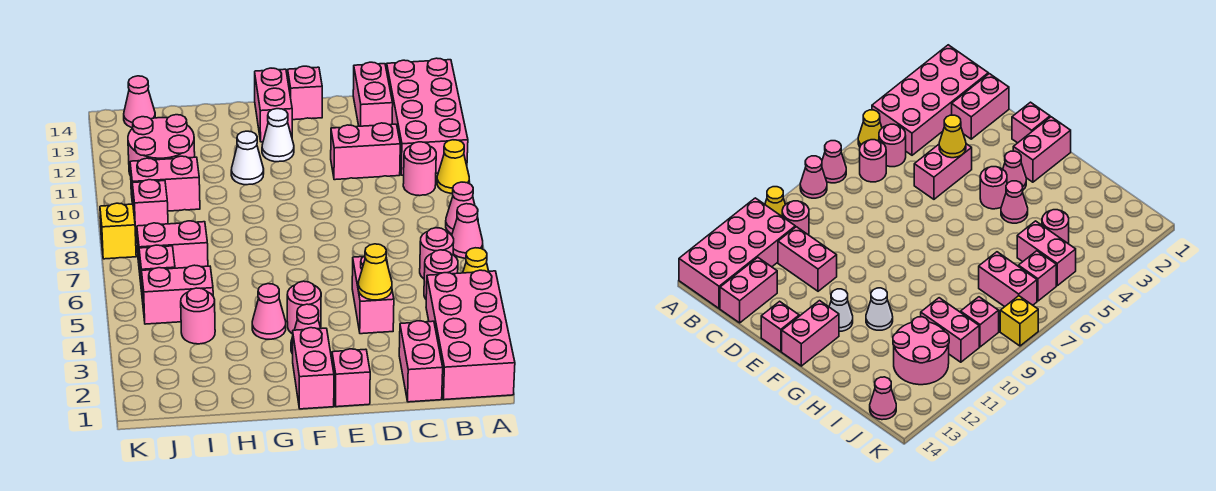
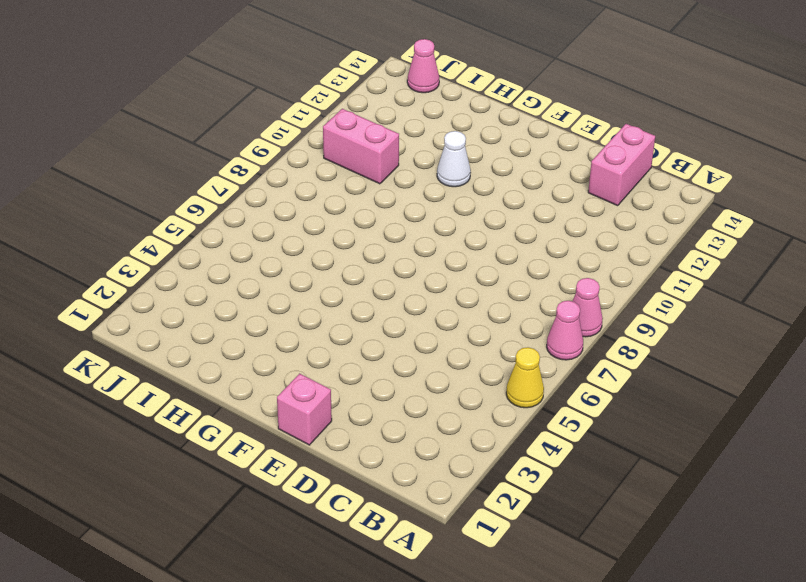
none -> pink brick A1:B4 level 1
none -> yellow cone A10 level 1
none -> pink brick A11:B14 level 1
none -> pink round brick B5 level 1

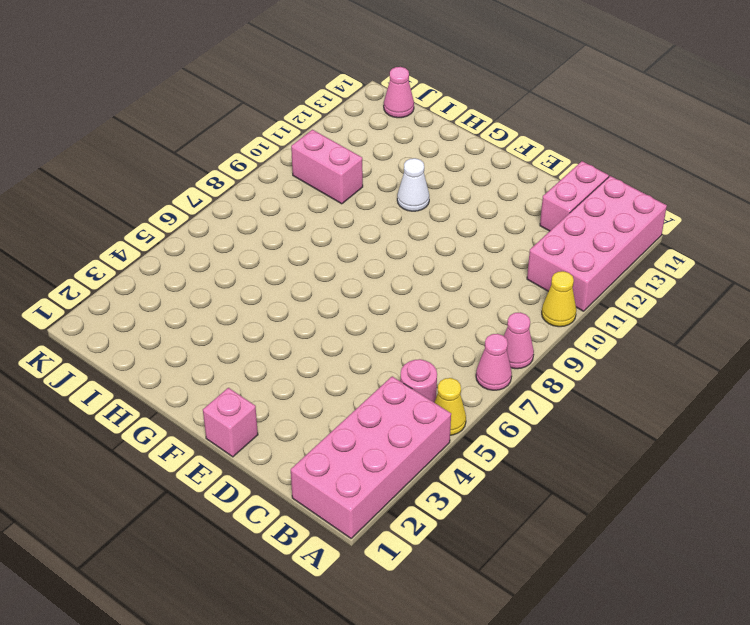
none -> pink round brick B6 level 1
none -> pink round brick B10 level 1
none -> pink brick C1:C2 level 1
none -> pink brick C11:D11 level 1

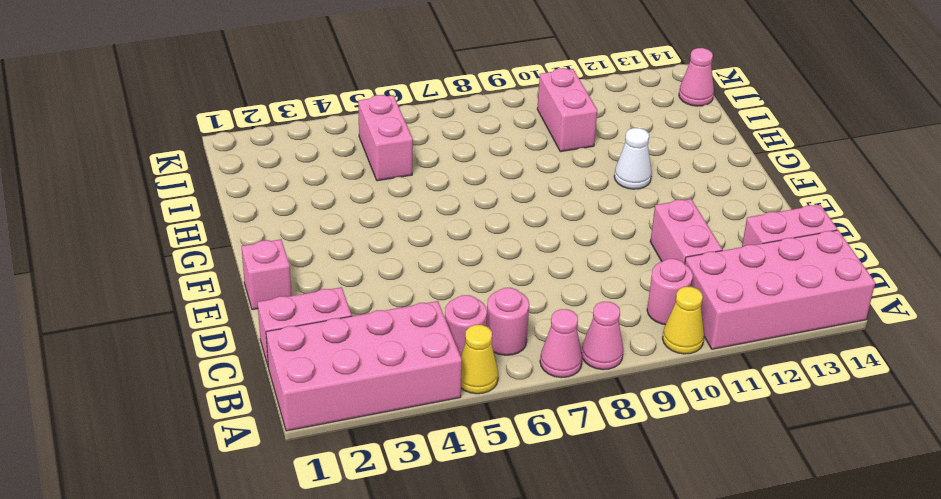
none -> pink brick D4:D5 level 1
none -> pink brick E14 level 1
none -> pink brick F1:F2 level 1
none -> pink cone F3 level 1

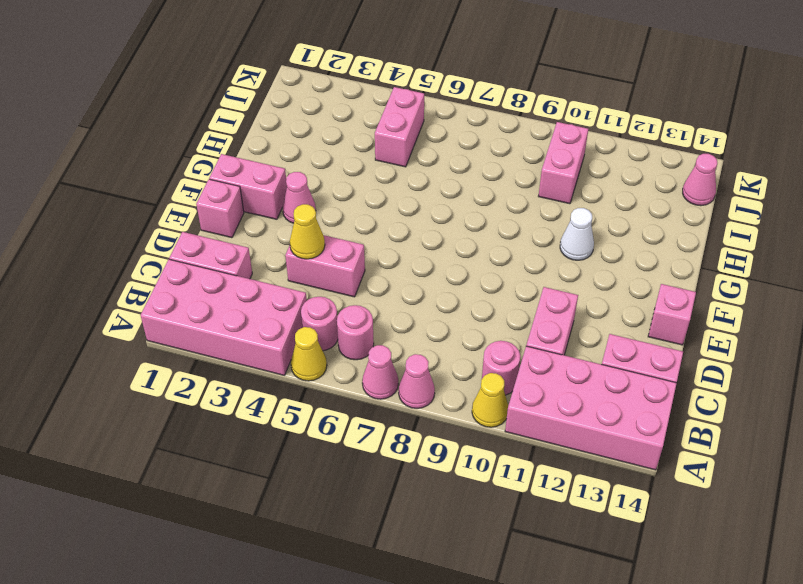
none -> pink round brick F4 level 1
none -> white cone F12 level 1
none -> pink brick F13:F14 level 1
none -> pink cone G4 level 1

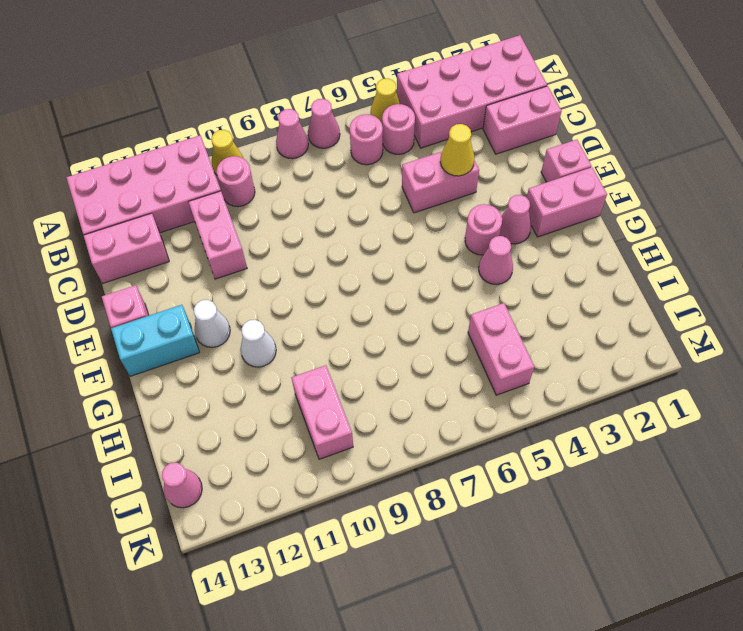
cyan brick F13:F14 level 1 -> pink brick F13:F14 level 1
none -> pink round brick I4 level 1
none -> pink brick I7:J7 level 1
none -> pink round brick I11:J12 level 1
none -> pink brick J6 level 1

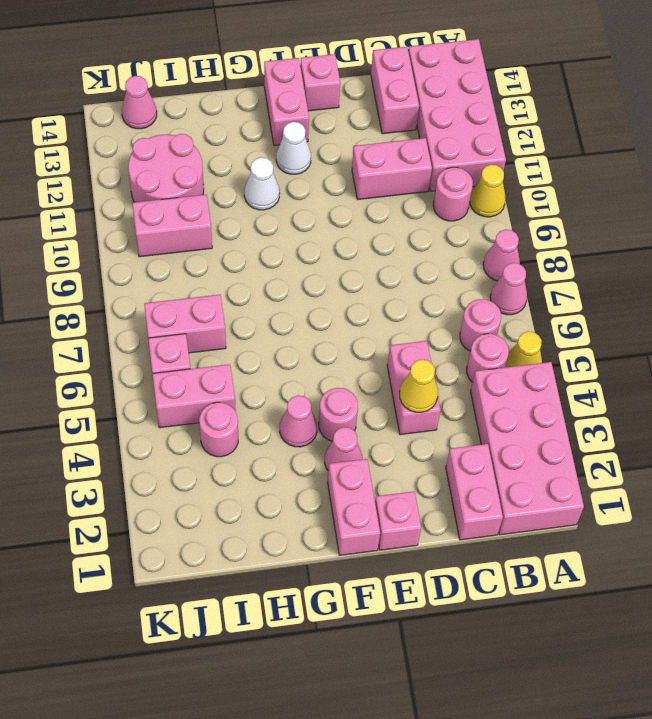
none -> pink brick J9 level 1
none -> yellow brick K8 level 1

